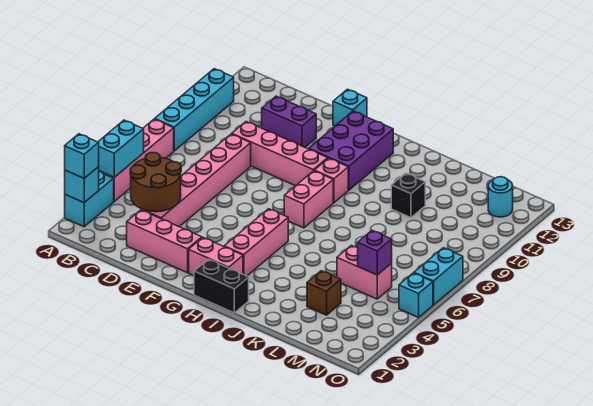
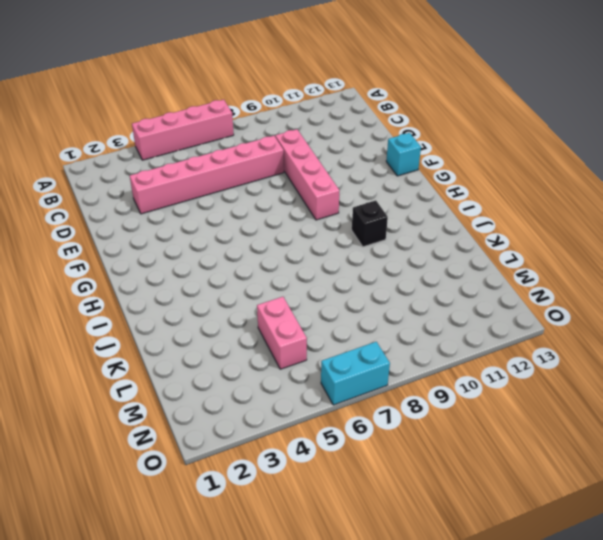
black brick I10 level 1 -> black brick K10 level 1
none -> cyan brick A2:A3 level 1
none -> cyan brick A8:A11 level 1
none -> pink brick D2:F2 level 1

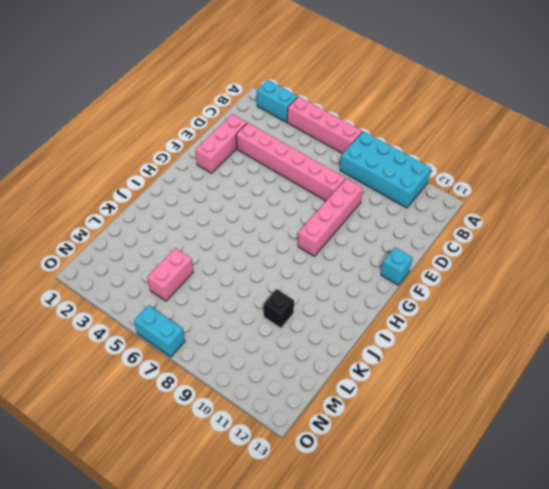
cyan brick A8:B11 level 1 -> cyan brick A8:A11 level 1
none -> purple brick D11:E11 level 1
none -> pink brick G2:H2 level 1
none -> purple brick G10:H12 level 1

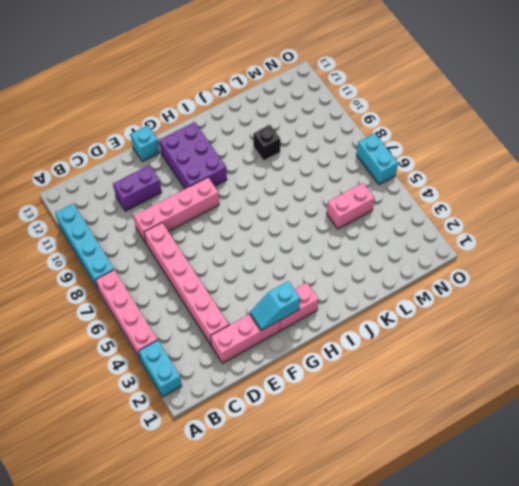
cyan slope F2:G2 level 2 top G -> none
none -> black brick H1:I1 level 1
none -> pink brick H3:H5 level 1
none -> pink brick H7:H8 level 1

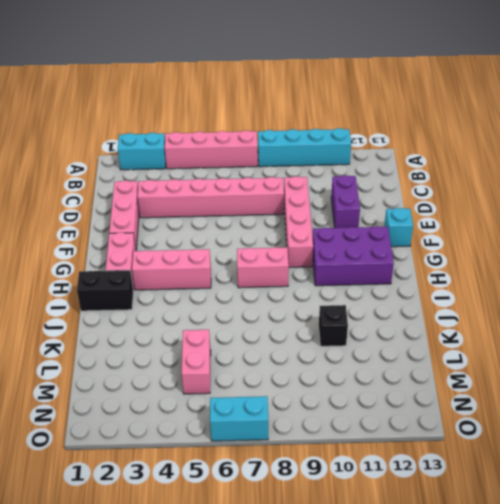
black brick I1:I2 level 1 -> black brick H1:I1 level 1
none -> pink brick H9 level 1
none -> brown brick L3 level 1
none -> cyan round brick N12 level 1

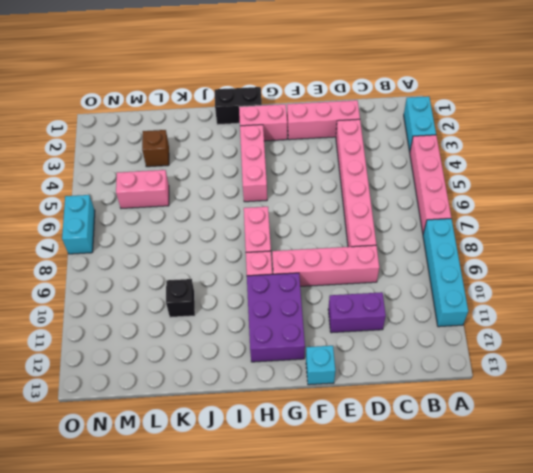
none -> cyan round brick N12 level 1
none -> cyan brick O5 level 1
none -> cyan brick A2 level 2

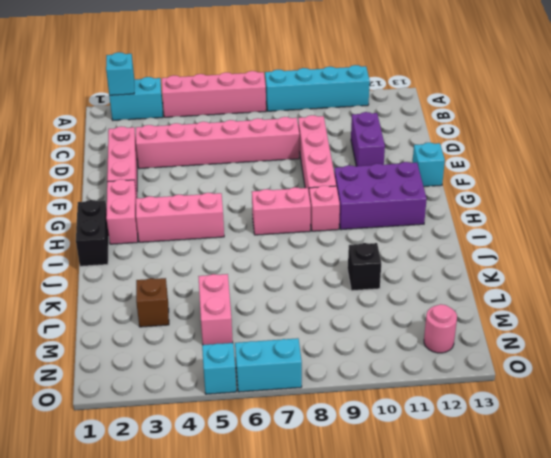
pink round brick N12 level 1 -> cyan round brick N12 level 1
none -> cyan brick A4:A5 level 2
none -> brown round brick C3:D4 level 2
none -> purple brick M5 level 2

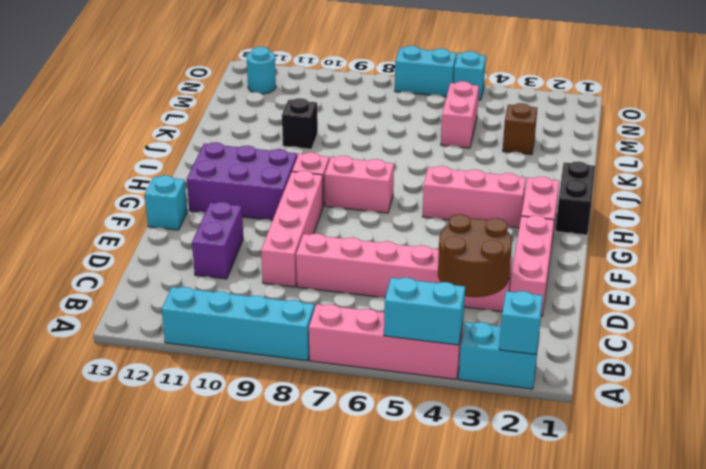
none -> purple brick M5 level 2
none -> cyan brick A2 level 3

